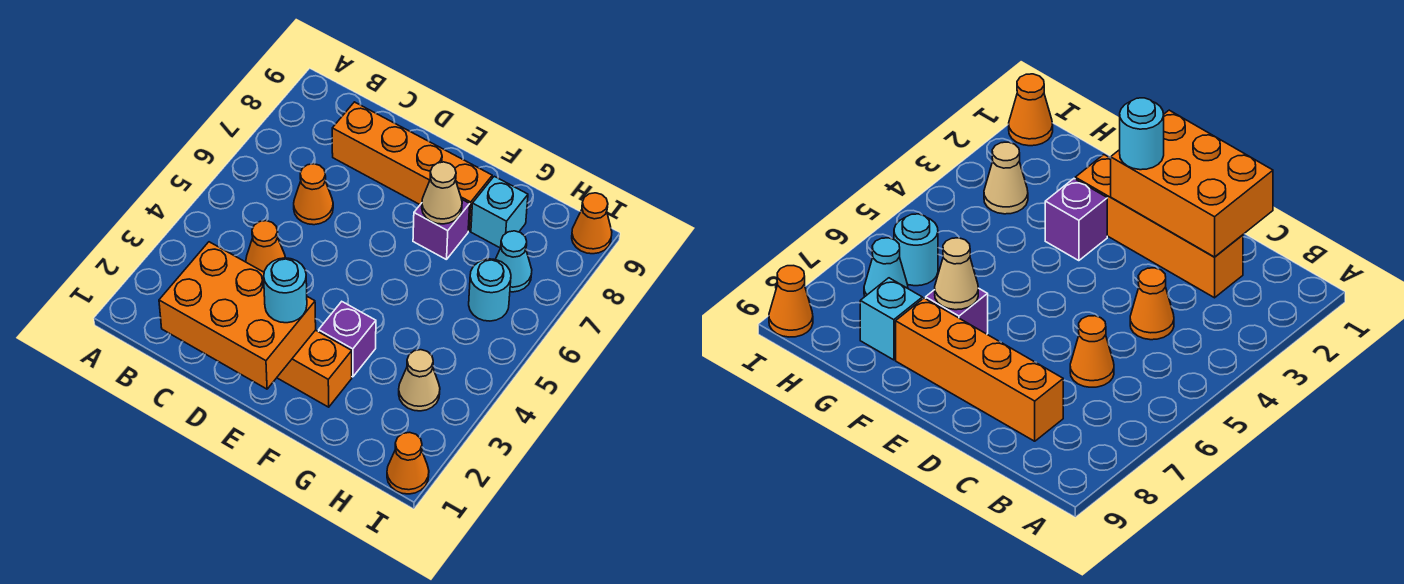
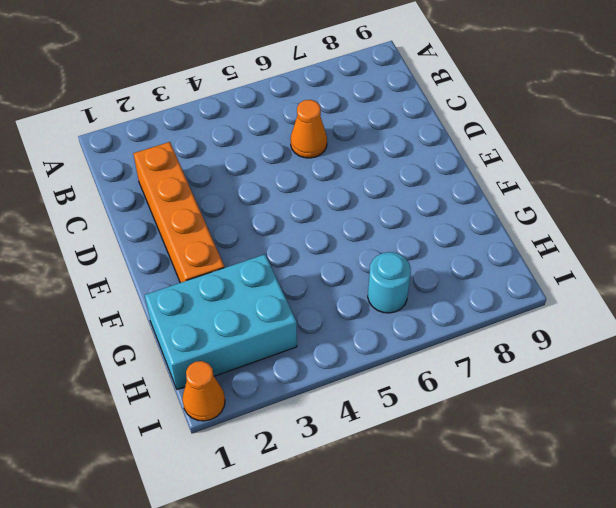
cyan brick G1:H3 level 1 -> tan cone H3 level 1
none -> orange cone C4 level 1
none -> orange brick C8:F8 level 1
none -> purple brick F3 level 1

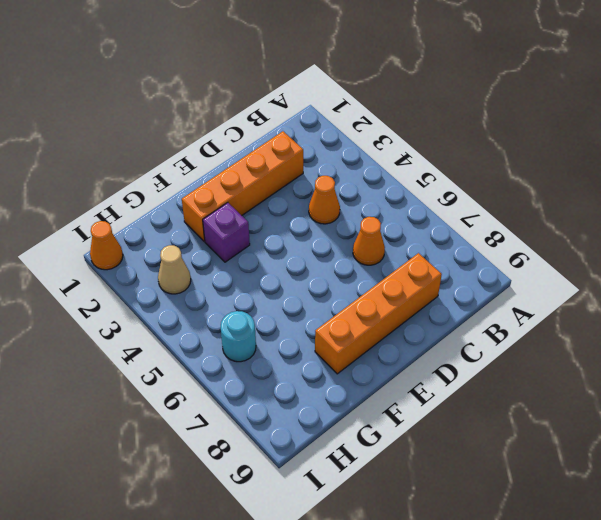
none -> purple brick F7 level 1
none -> cyan brick G8 level 1
none -> cyan cone H7 level 1

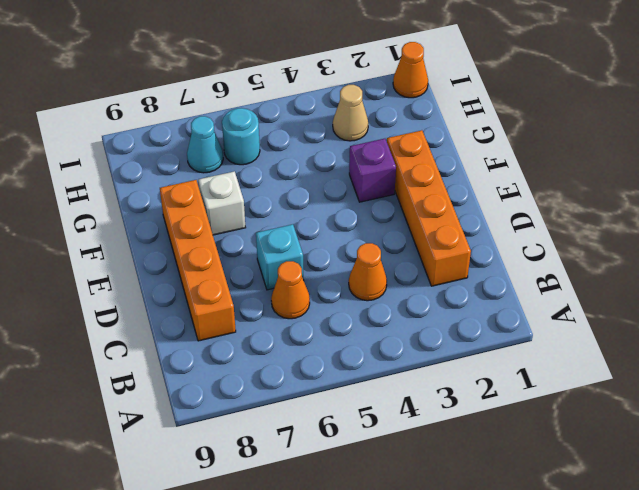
cyan brick D6 level 1 -> cyan brick G8 level 1
white brick F7 level 1 -> purple brick F7 level 1
none -> orange cone I9 level 1
none -> orange brick C1:E2 level 2
none -> tan cone F7 level 2

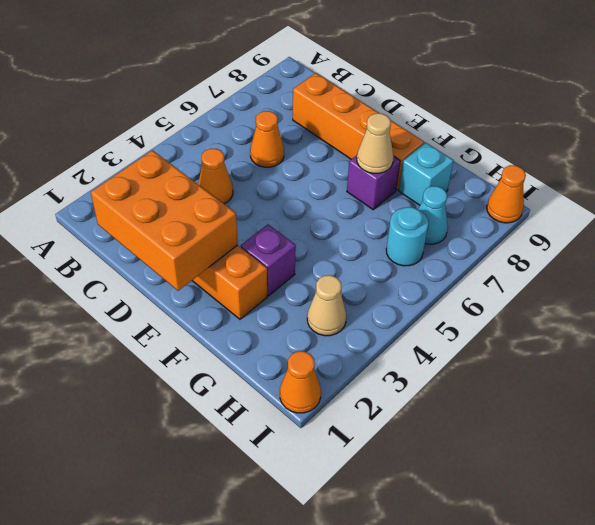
none -> cyan round brick E2 level 3

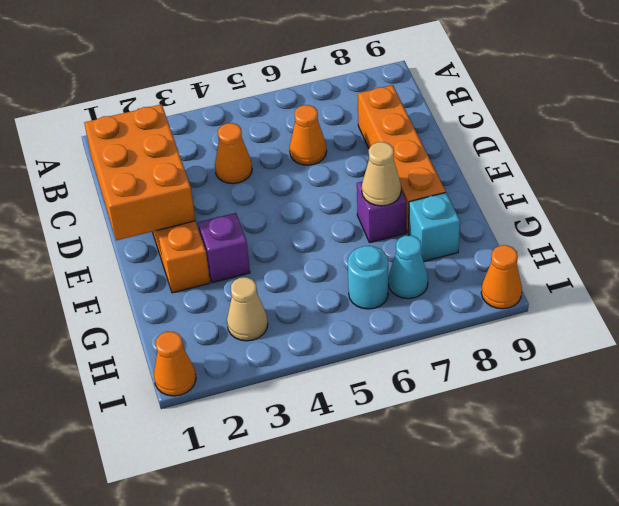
none -> cyan round brick E2 level 3

